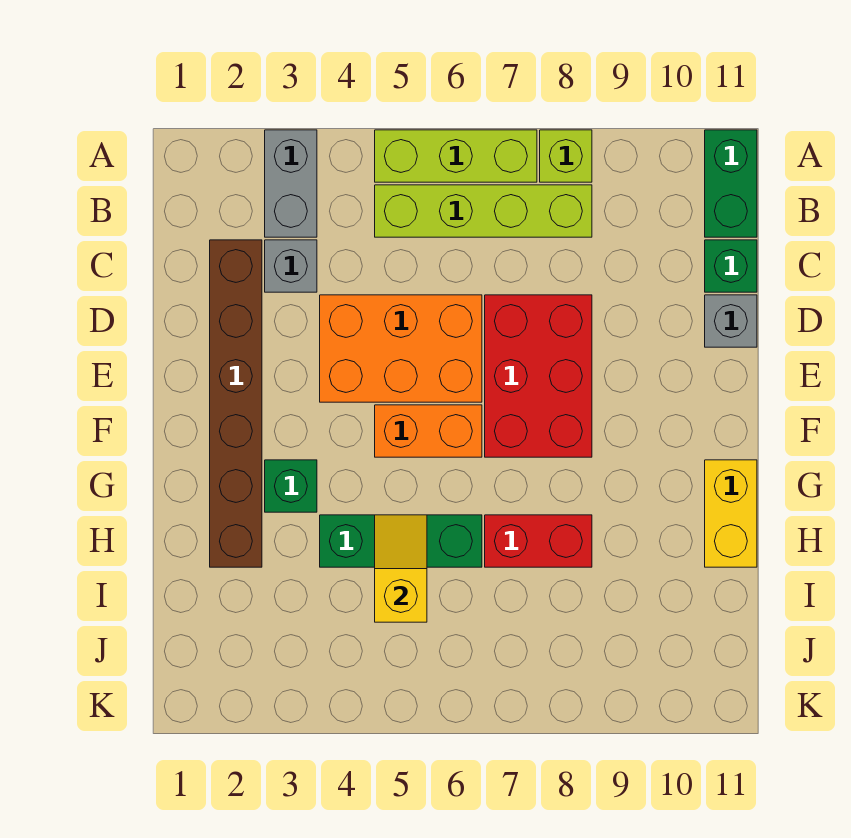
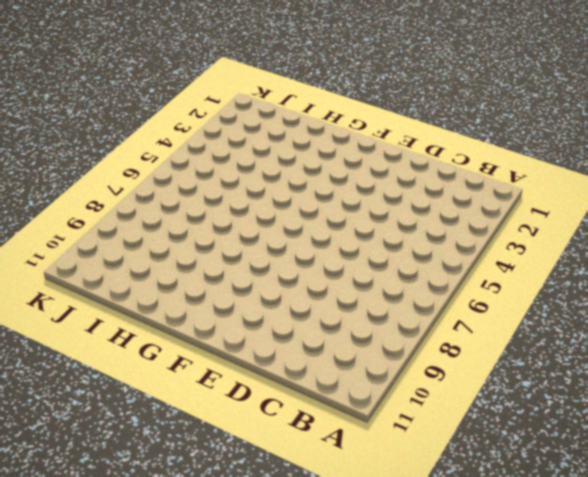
none -> grey brick A3:B3 level 1
none -> lime brick A5:A7 level 1
none -> lime brick A8 level 1

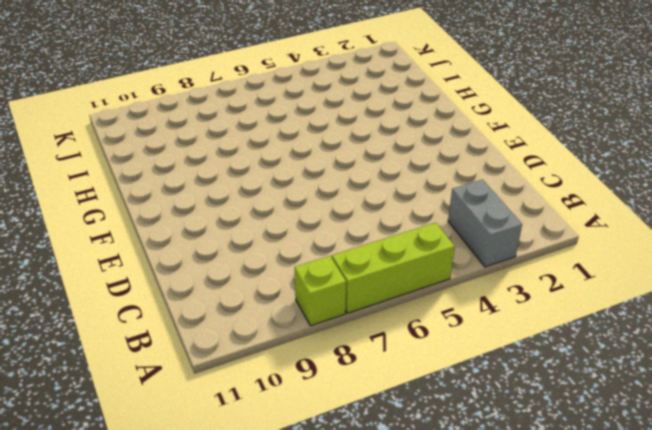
none -> green brick A11:B11 level 1
none -> lime brick B5:B8 level 1
none -> brown brick C2:H2 level 1

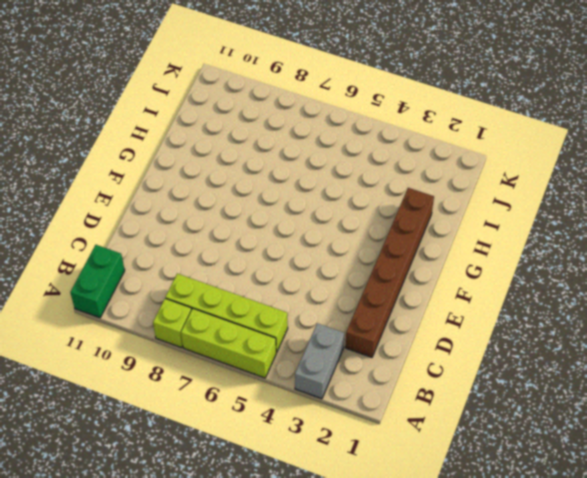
none -> grey brick C3 level 1
none -> green brick C11 level 1
none -> orange brick D4:E6 level 1

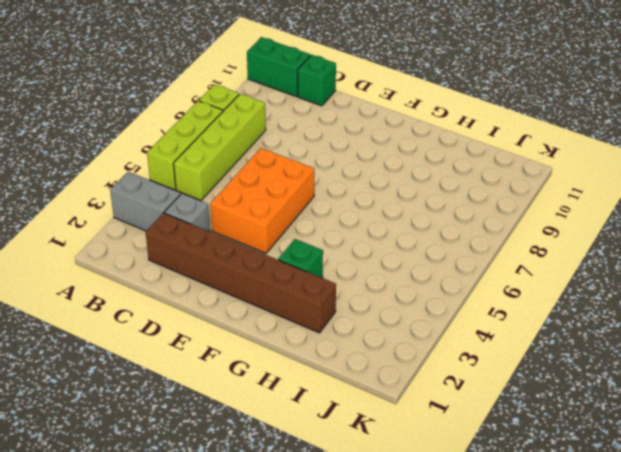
none -> red brick D7:F8 level 1
none -> grey brick D11 level 1
none -> orange brick F5:F6 level 1

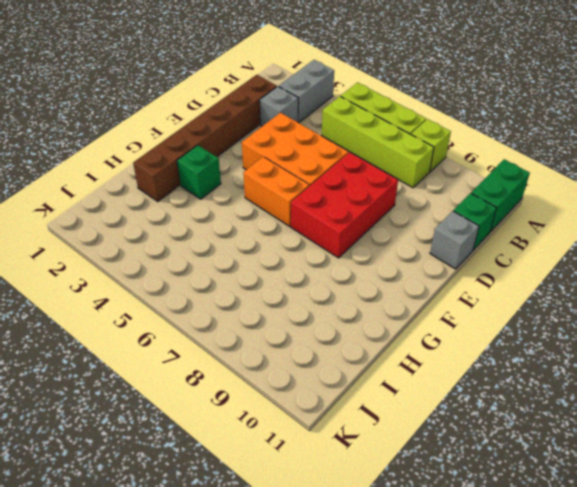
none -> yellow brick G11:H11 level 1
none -> green brick H4:H6 level 1
none -> red brick H7:H8 level 1

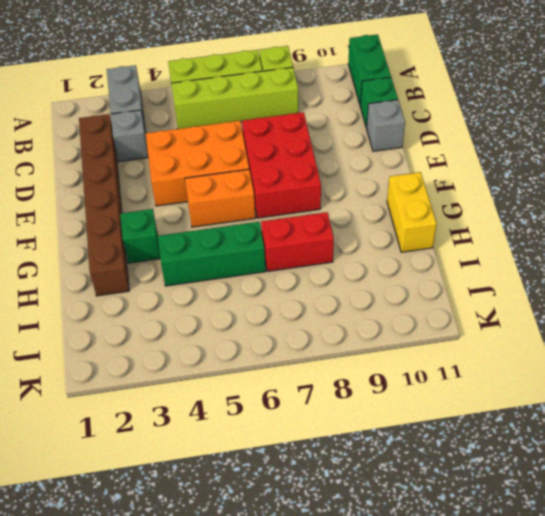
none -> yellow slope H5:I5 level 2 top I

